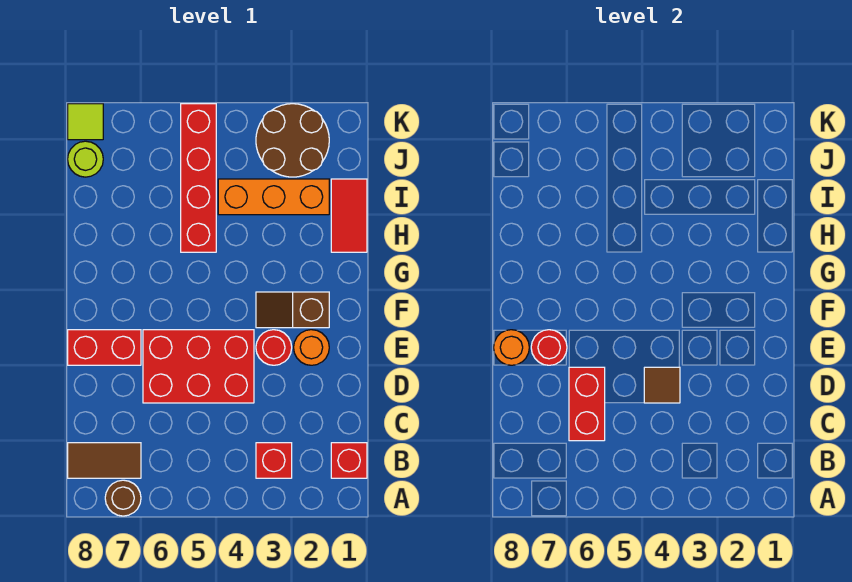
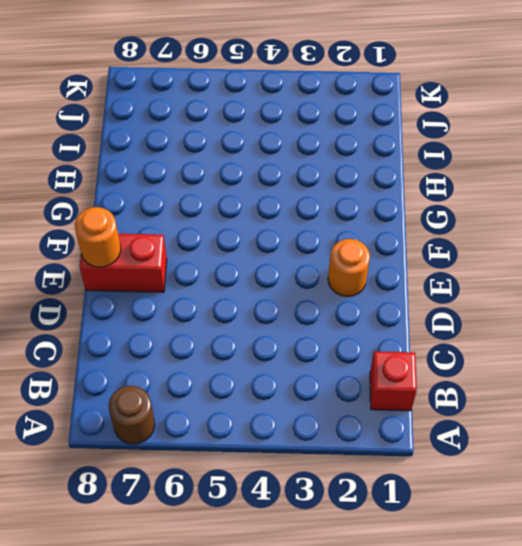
none -> red brick B3 level 1
none -> brown tile B7:B8 level 1
none -> red brick D4:E6 level 1

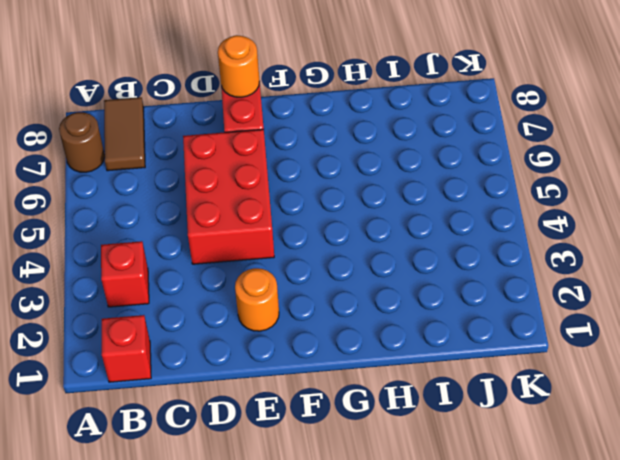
none -> red round brick E3 level 1
none -> brown slope F2:F3 level 1 top 2
none -> red tile H1:I1 level 1

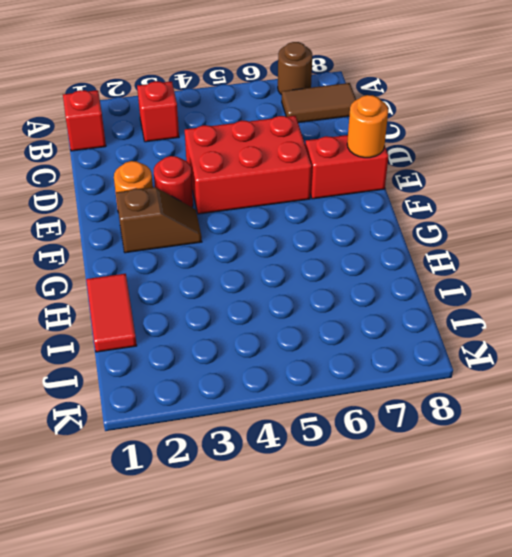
none -> red brick H5:K5 level 1
none -> orange brick I2:I4 level 1
none -> brown round brick J2:K3 level 1

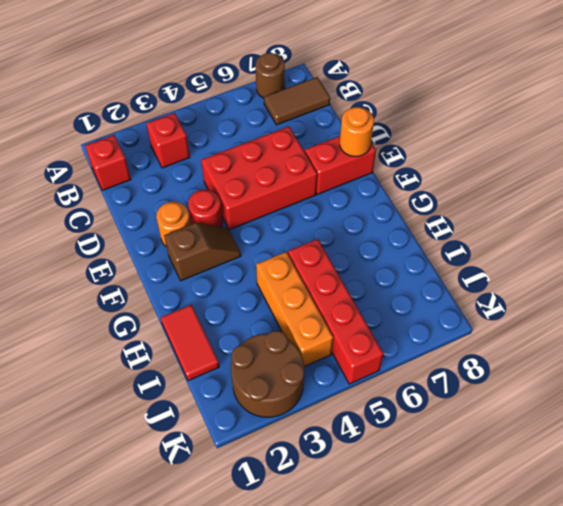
orange brick H4:J4 level 1 -> orange brick I2:I4 level 1
none -> lime round brick J8 level 1
none -> lime tile K8 level 1
none -> red brick C6:D6 level 2

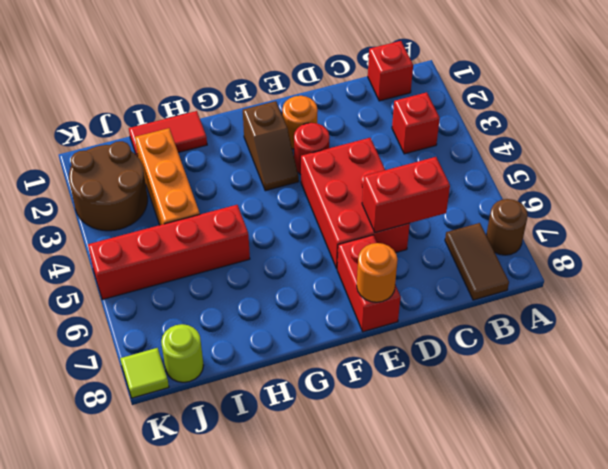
none -> brown tile D4 level 2
none -> red round brick E7 level 2

